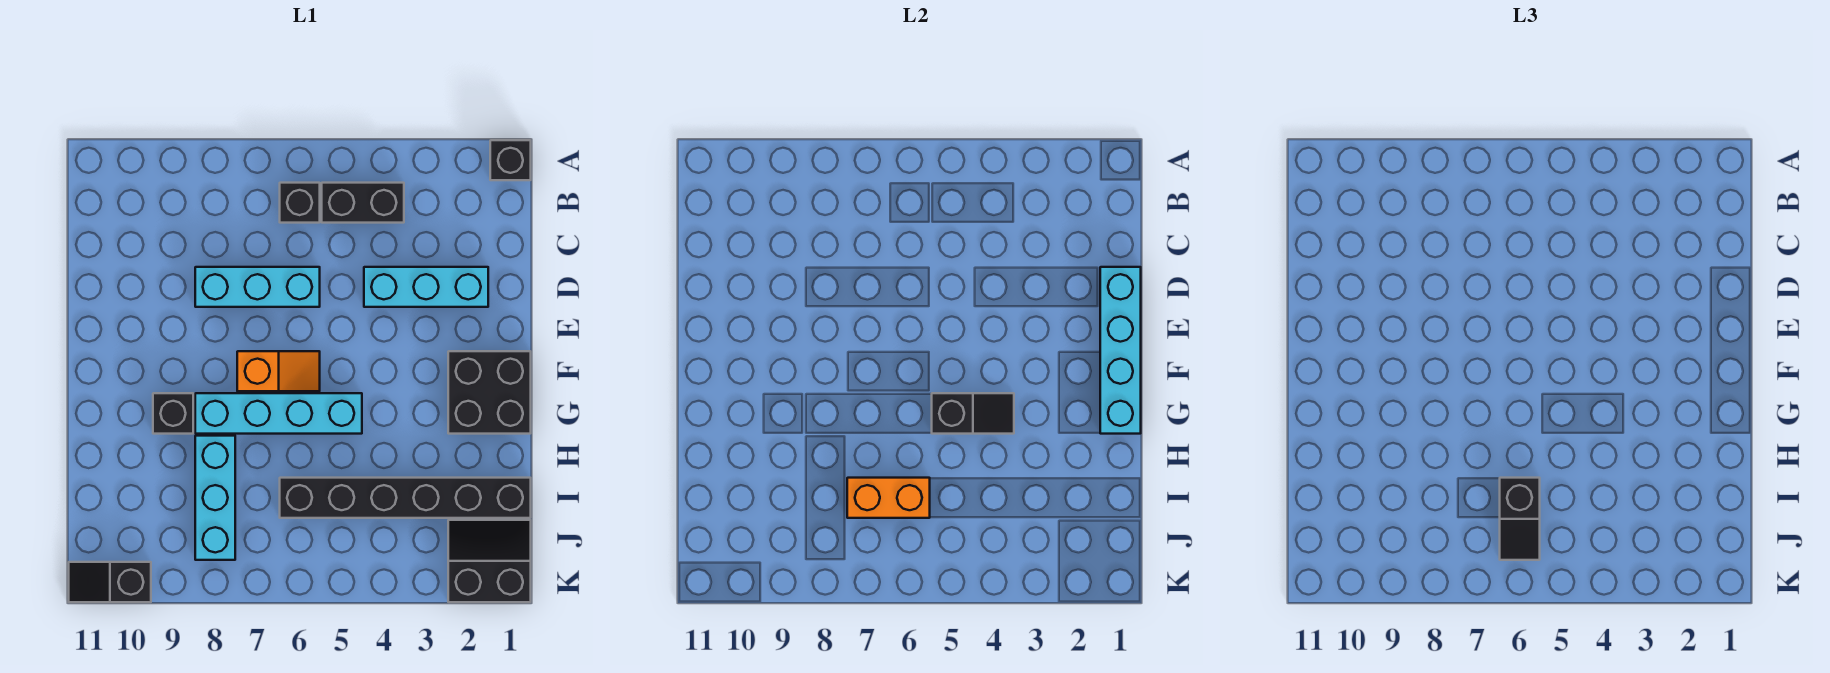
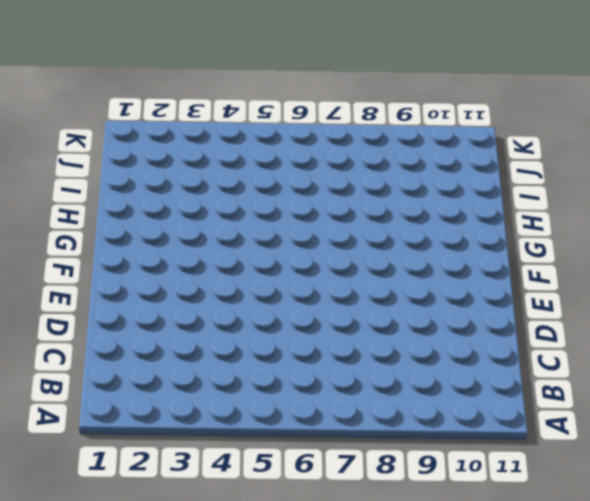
none -> black brick A1 level 1
none -> black brick B4:B5 level 1
none -> black brick B6 level 1

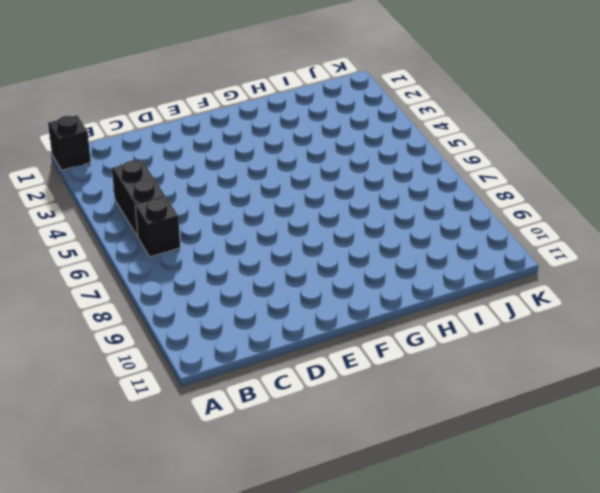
none -> cyan brick D2:D4 level 1
none -> cyan brick D6:D8 level 1
none -> black brick F1:G2 level 1

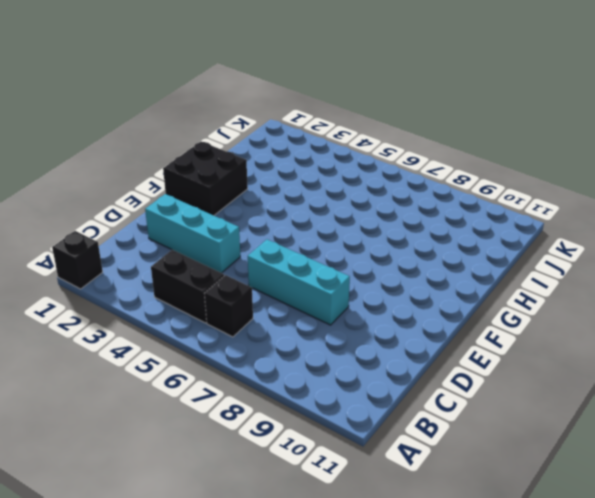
none -> orange slope F6:F7 level 1 top 7
none -> cyan brick G5:G8 level 1
none -> black brick G9 level 1

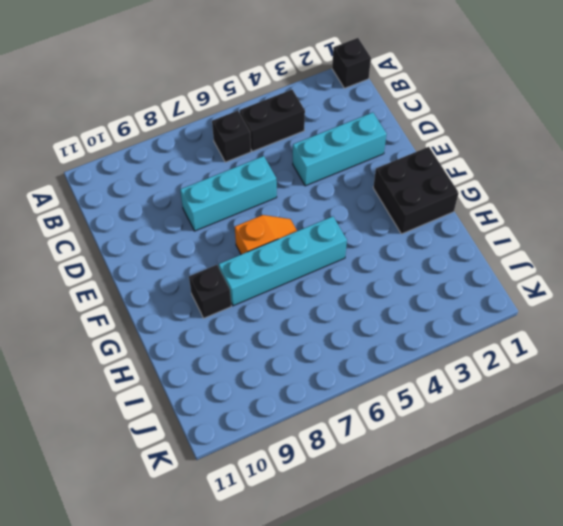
none -> cyan brick H8:J8 level 1
none -> black brick I1:I6 level 1
none -> black slope J1:K2 level 1 top K

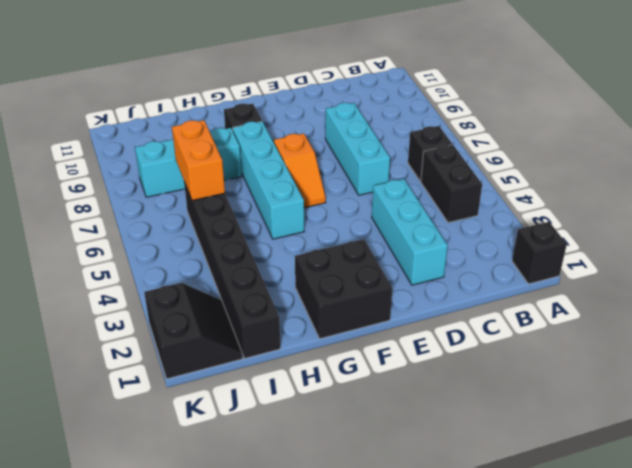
none -> black slope K10:K11 level 1 top 10
none -> cyan brick D1:G1 level 2
none -> black slope G4:G5 level 2 top 5

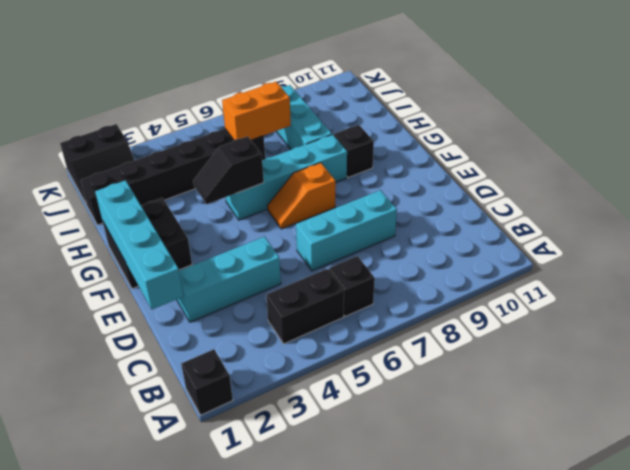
none -> black slope K10:K11 level 1 top 10
none -> black slope I6:J6 level 3 top I

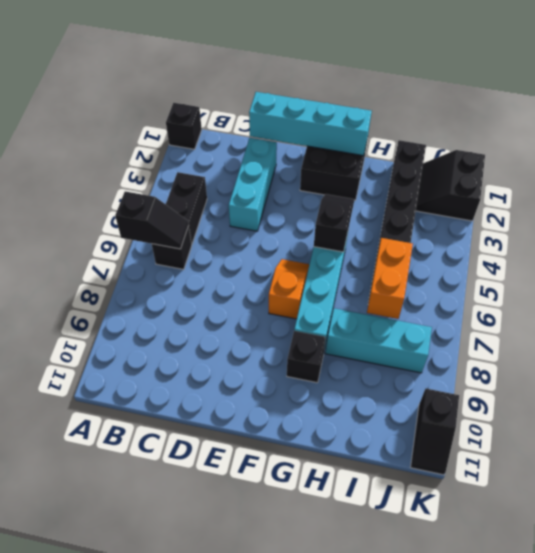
black slope A6:B6 level 2 top A -> black slope I6:J6 level 3 top I
none -> cyan brick D6:D8 level 1

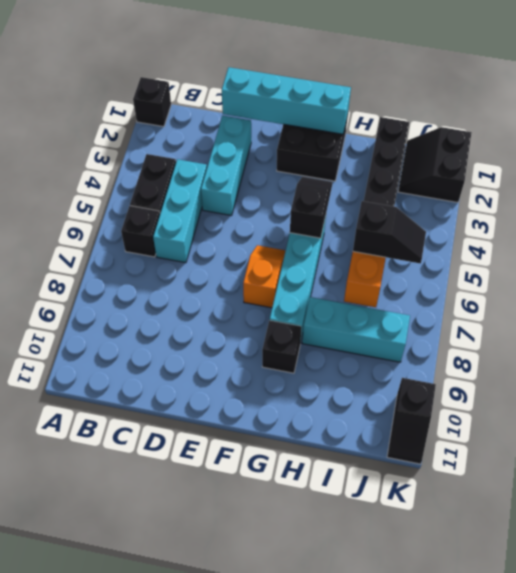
cyan brick C4:C6 level 1 -> cyan brick D6:D8 level 1

